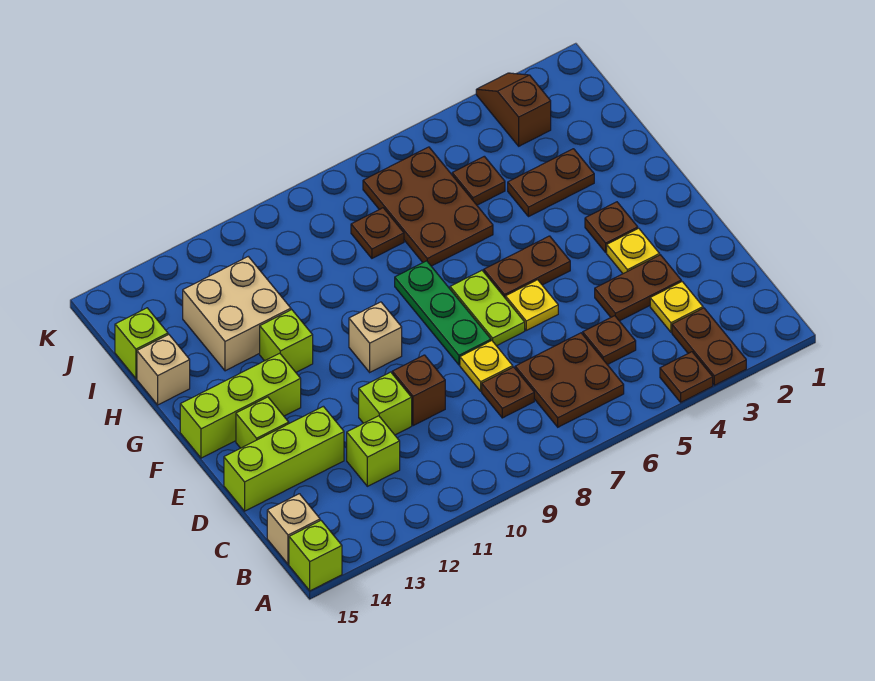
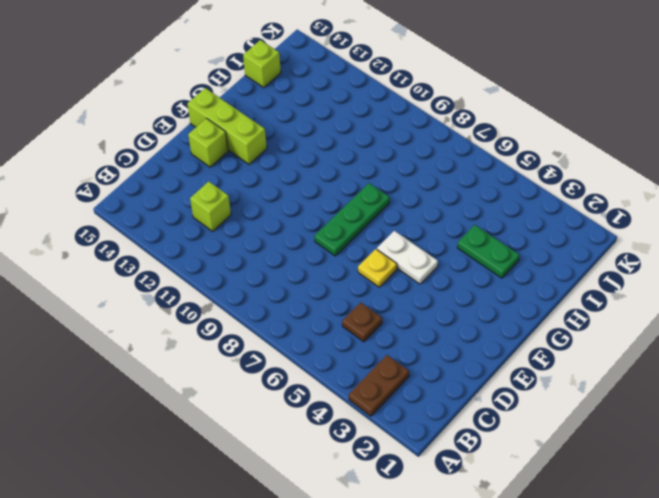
white plate F5:F6 level 1 -> brown plate F5:F6 level 1
green plate H3:H4 level 1 -> brown plate H3:H4 level 1
none -> brown plate A4 level 1
none -> lime brick A15 level 1
none -> brown plate B6:C7 level 1
none -> tan brick B15 level 1

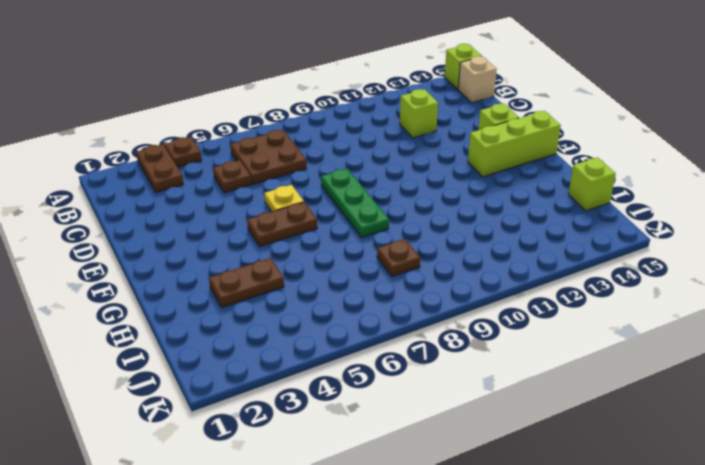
none -> yellow plate C3 level 1
none -> brown plate C8 level 1
none -> brown plate D3:D4 level 1
none -> yellow plate D8 level 1

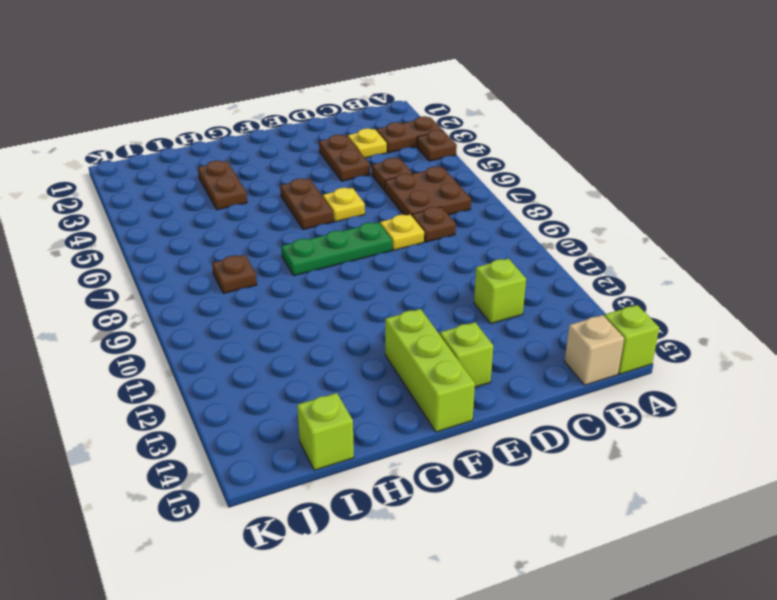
none -> brown brick D10 level 1
none -> lime brick D11 level 1
none -> lime brick D13:D15 level 1
none -> yellow plate E3 level 1

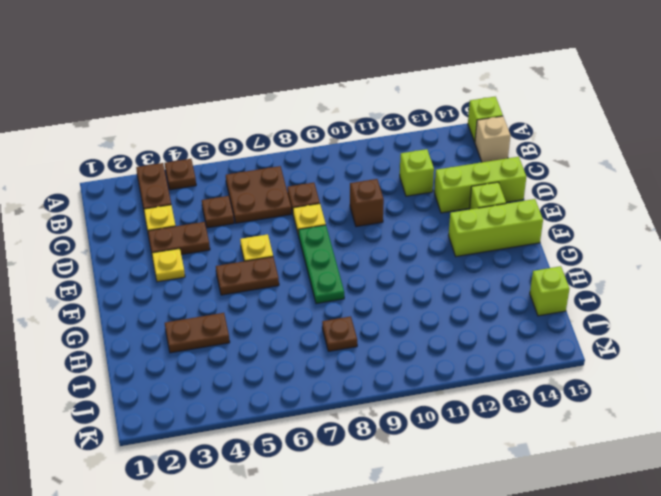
none -> lime brick D11 level 1
none -> lime plate E7:F7 level 1
none -> brown plate F3 level 1
none -> tan brick F10 level 1

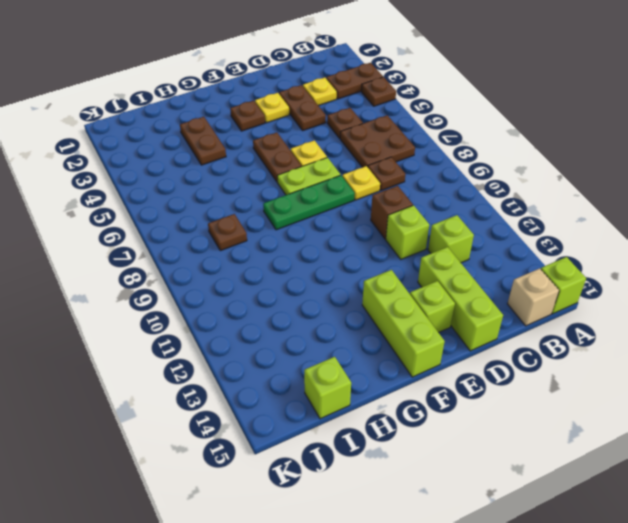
none -> tan brick F10 level 1
none -> lime brick G12 level 1
none -> brown plate H6:J7 level 1
none -> tan brick H12:I13 level 1

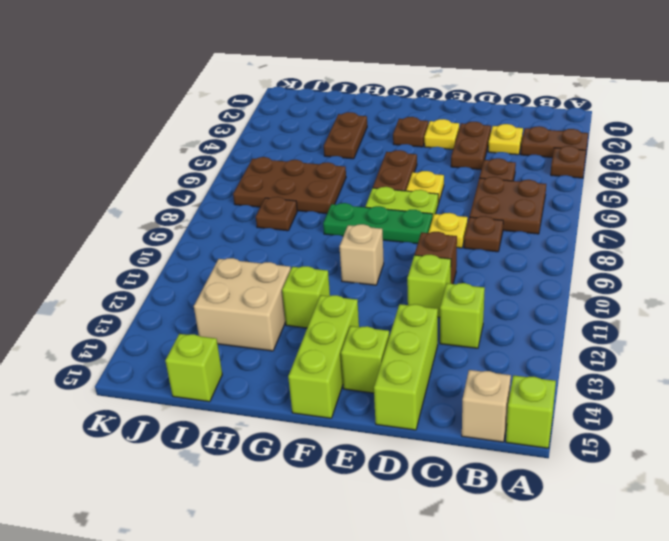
none -> tan brick H15 level 1
none -> brown plate I5 level 1
none -> brown slope J3:K3 level 1 top J

